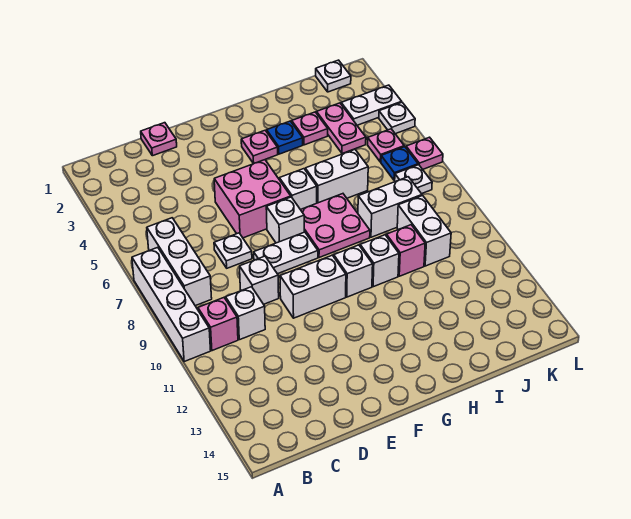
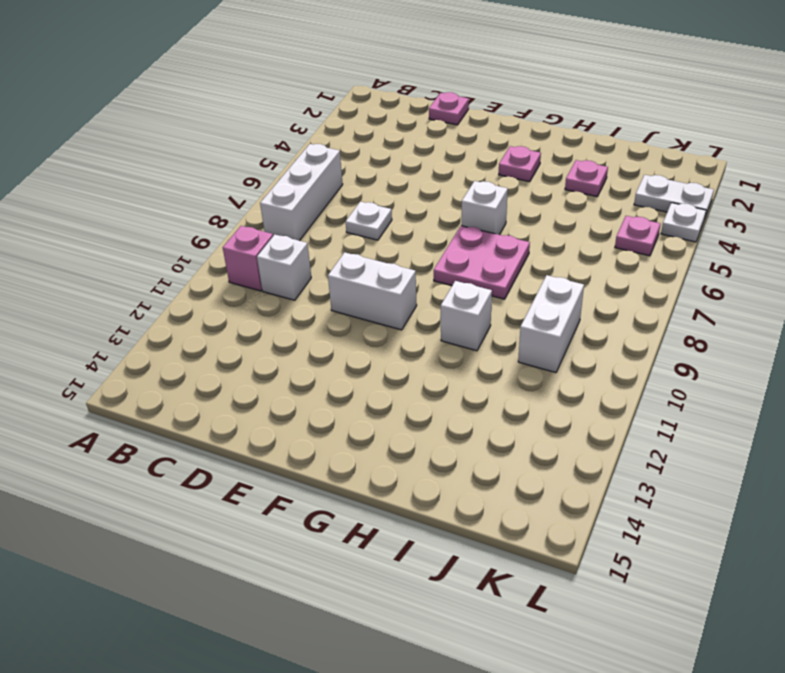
none -> white brick A7:A10 level 1
none -> white brick D9 level 1
none -> pink brick E5:F6 level 1
none -> white plate E8:F8 level 1

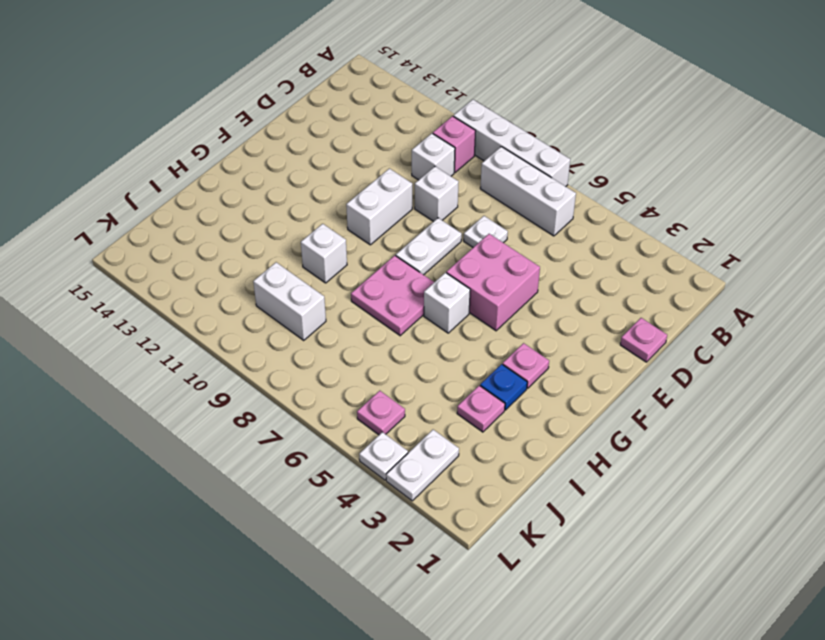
none -> white brick F7 level 1
none -> white brick G10 level 1
none -> white brick H6:I6 level 1
none -> white brick I8:J8 level 1

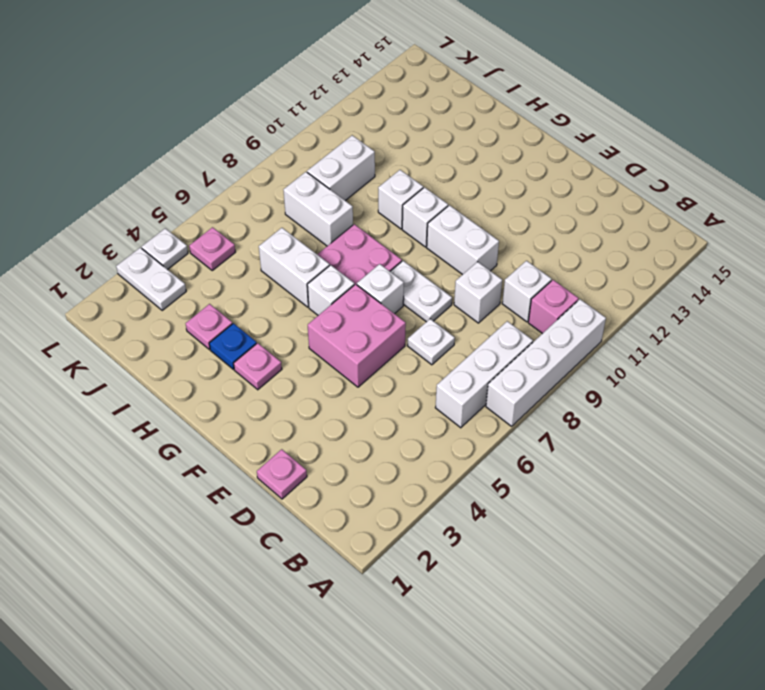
none -> pink brick I10 level 1
none -> pink plate J3:J4 level 1
none -> white plate K1 level 1
none -> blue plate K6 level 1

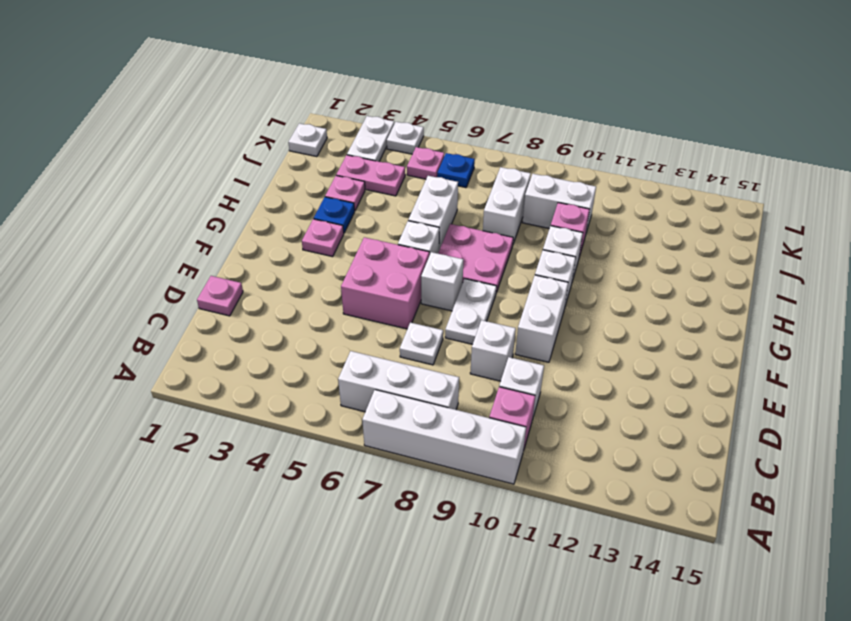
none -> white plate K7 level 1
none -> pink plate L6 level 1

